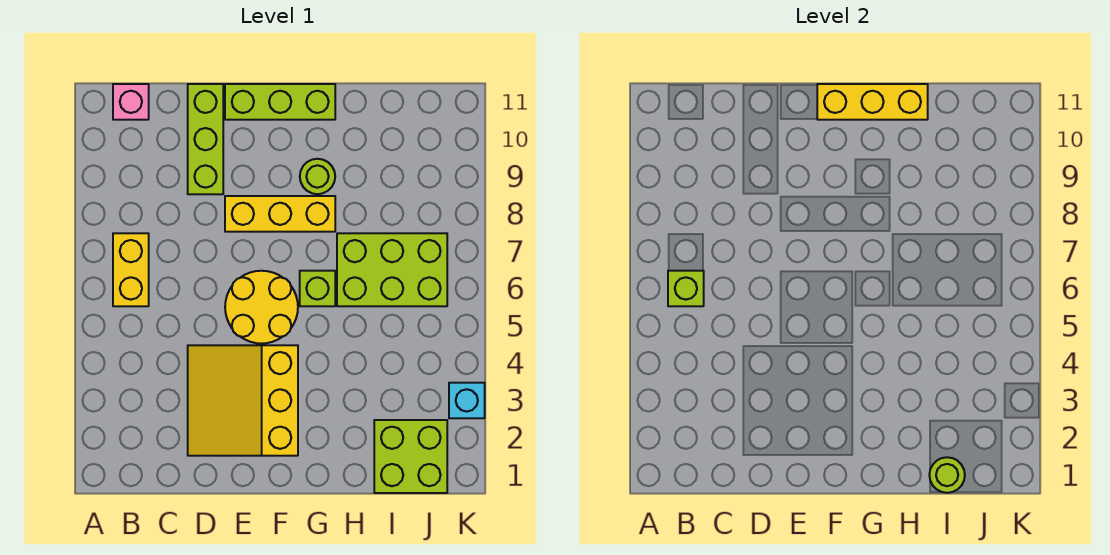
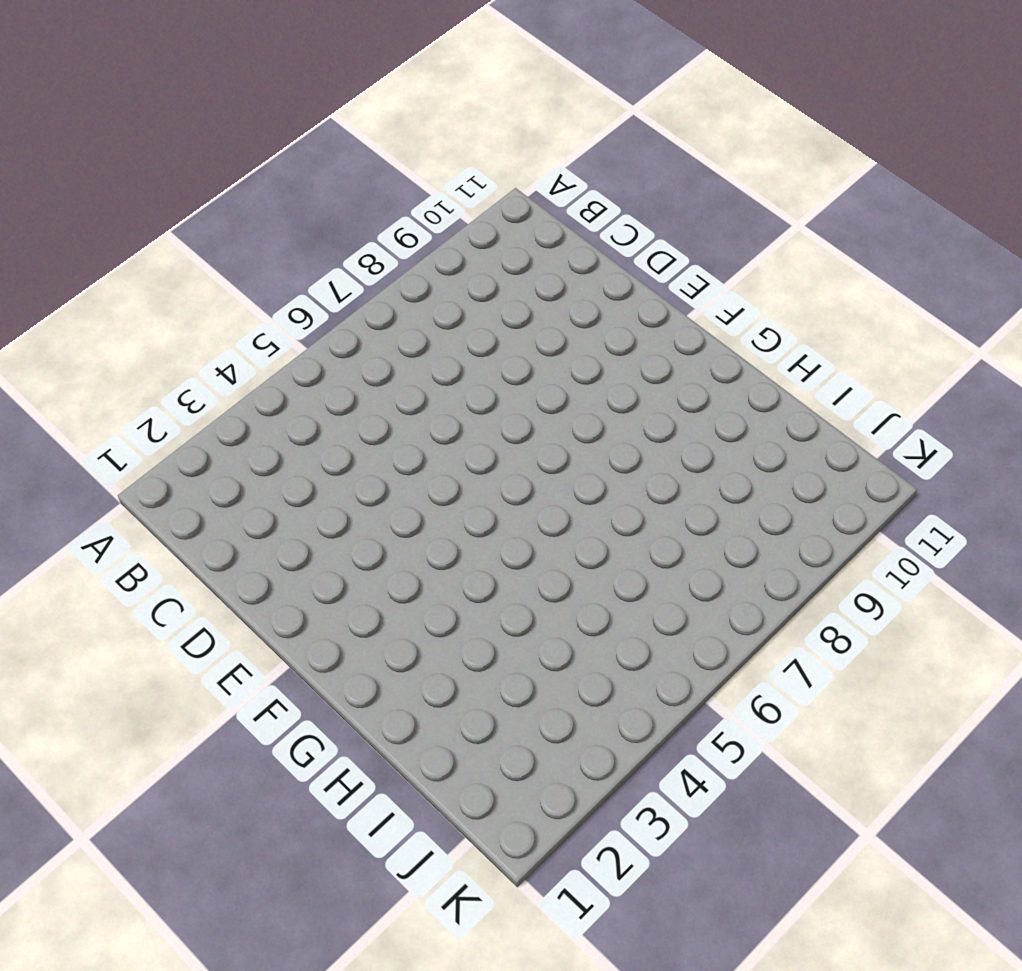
none -> yellow brick B6:B7 level 1
none -> pink brick B11 level 1
none -> yellow slope D2:F4 level 1 top F

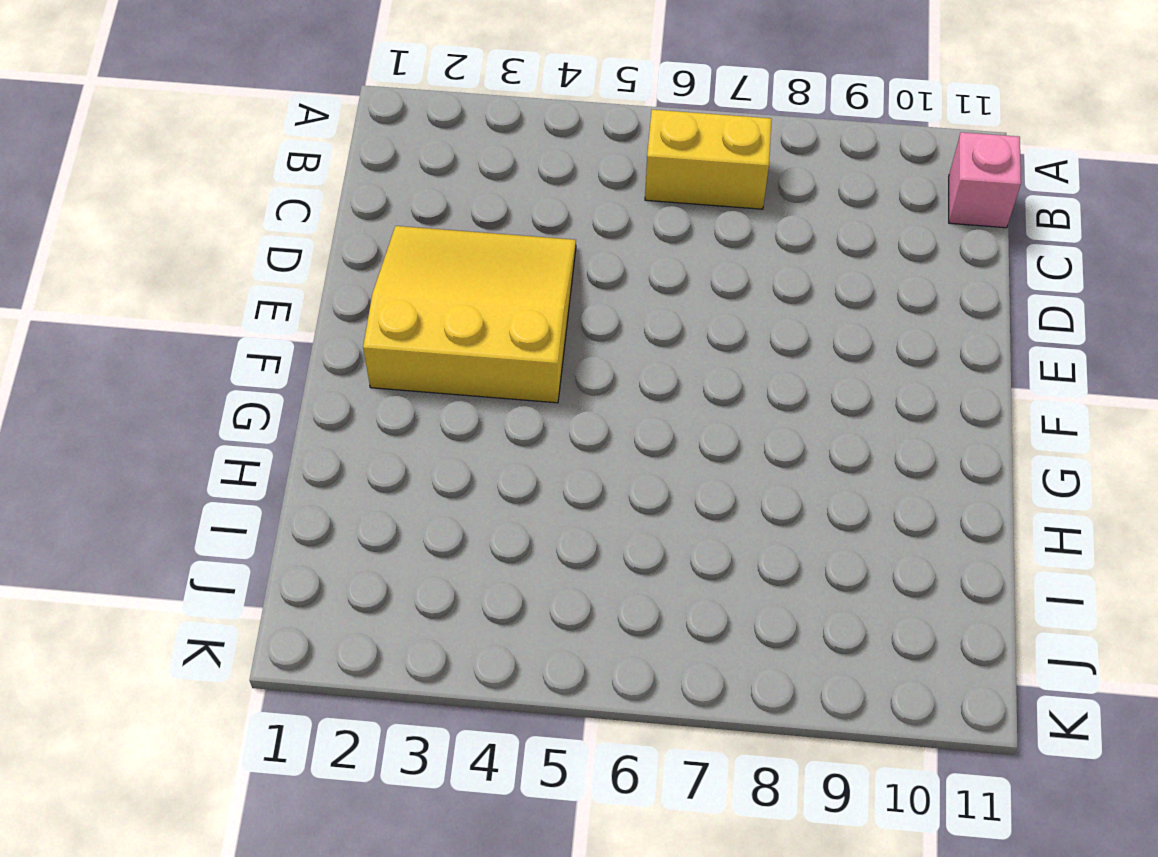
none -> lime brick D9:D11 level 1
none -> yellow round brick E5:F6 level 1
none -> yellow brick E8:G8 level 1

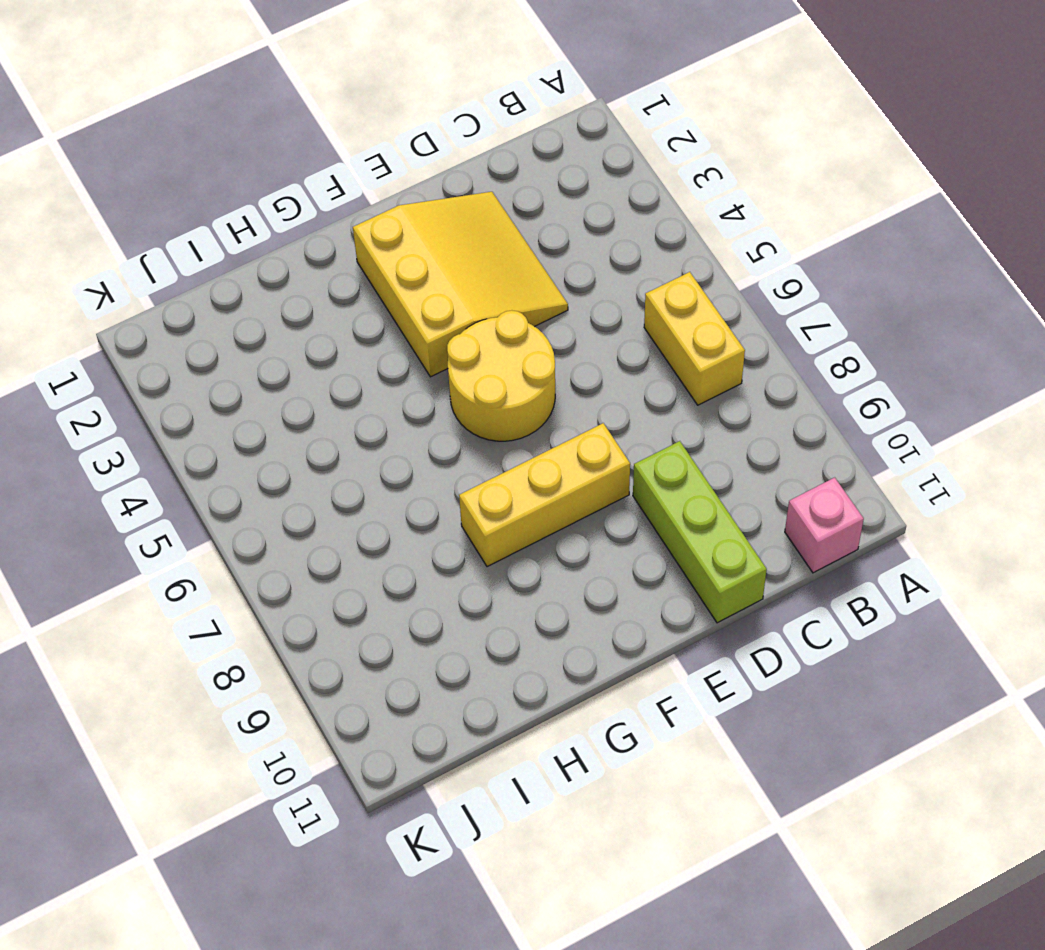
none -> lime brick E11:G11 level 1
none -> lime brick G6 level 1
none -> lime round brick G9 level 1

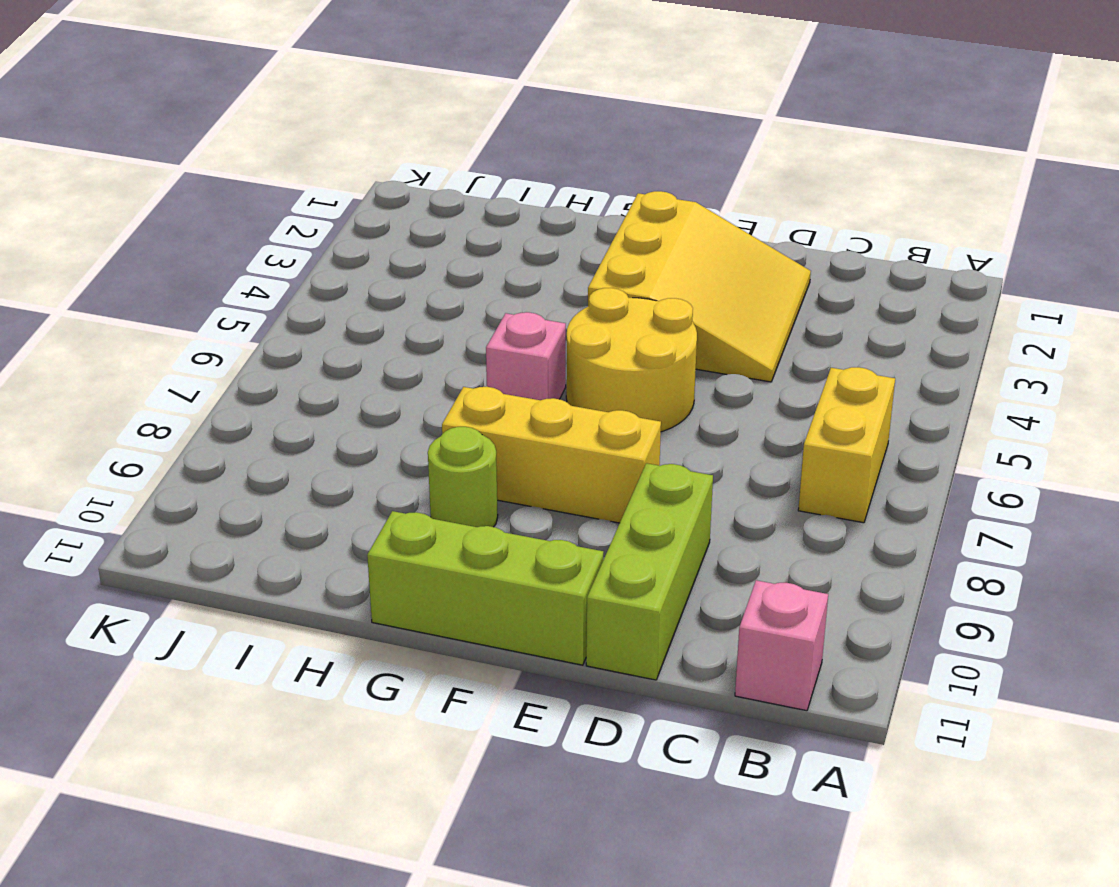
pink brick G6 level 1 -> lime brick G6 level 1
none -> lime brick H6:J7 level 1
none -> lime brick I1:J2 level 1
none -> cyan brick K3 level 1

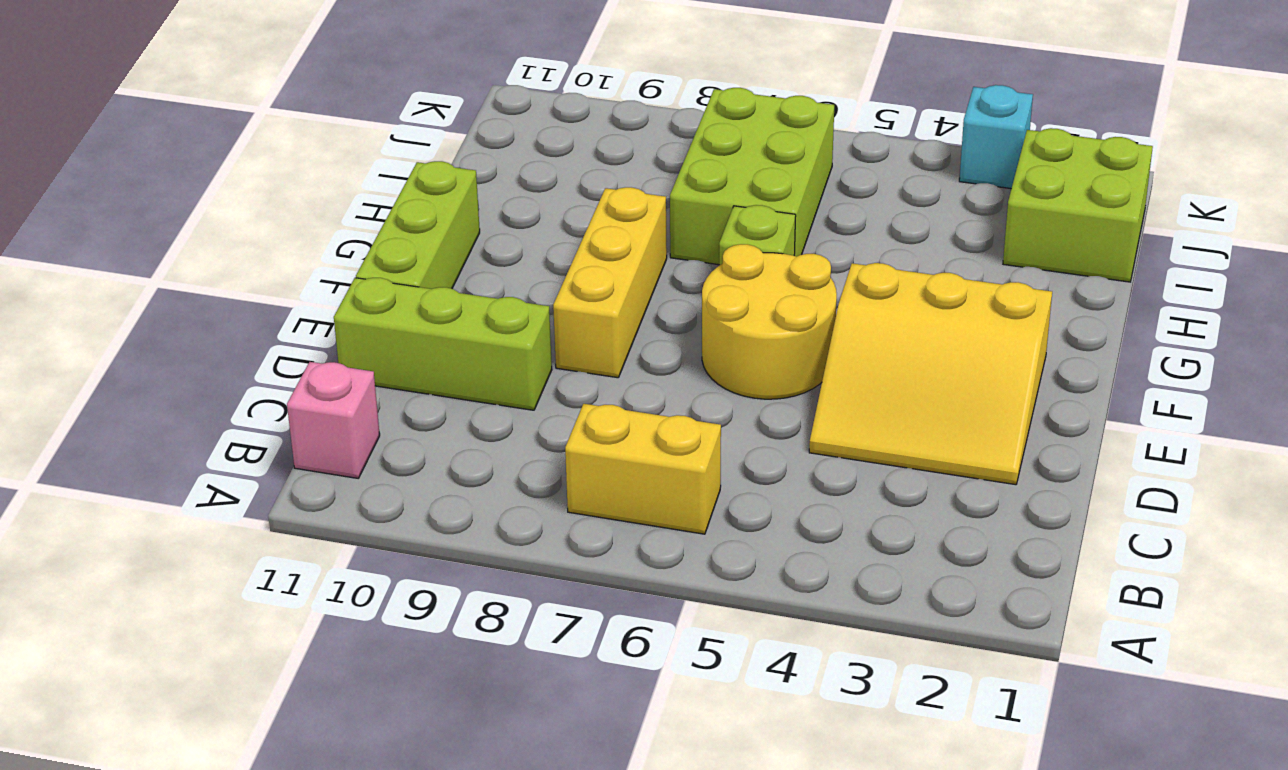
none -> lime round brick G9 level 1
none -> lime brick B6 level 2
none -> yellow brick F11:H11 level 2

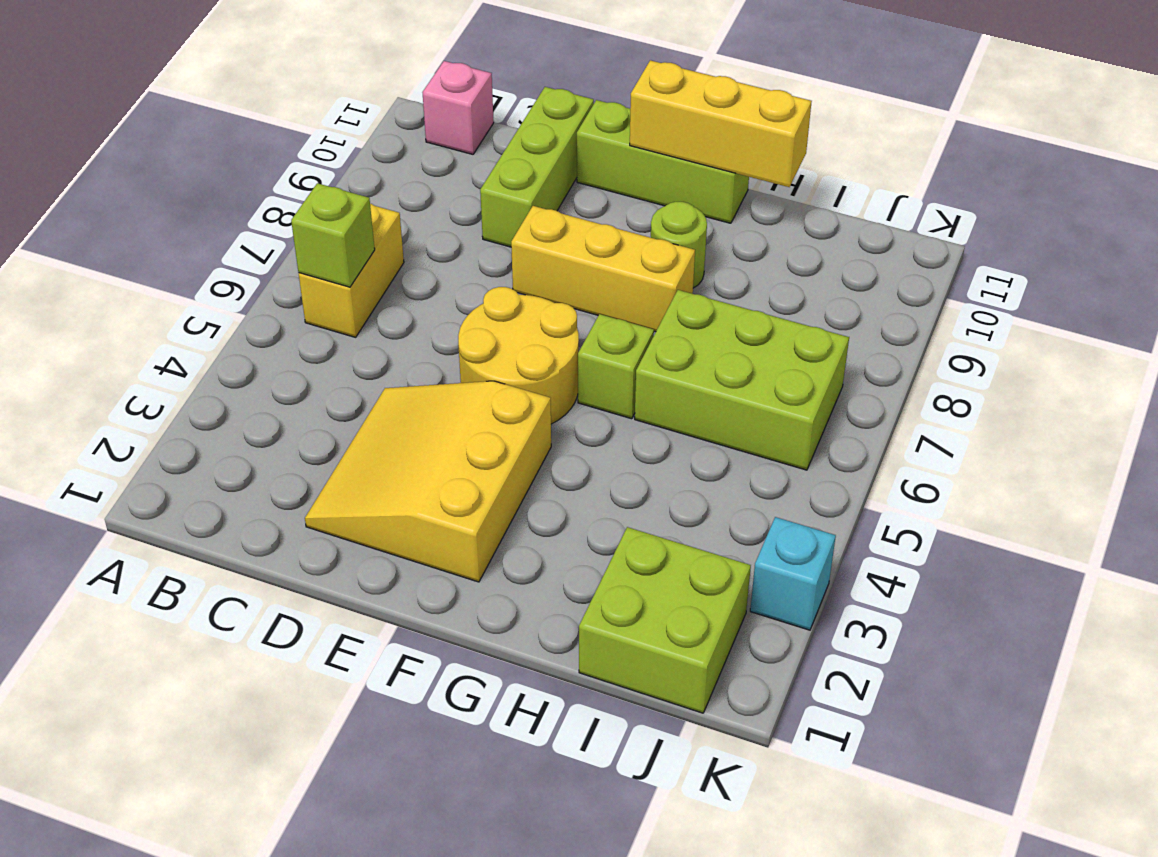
none -> lime round brick I1 level 2

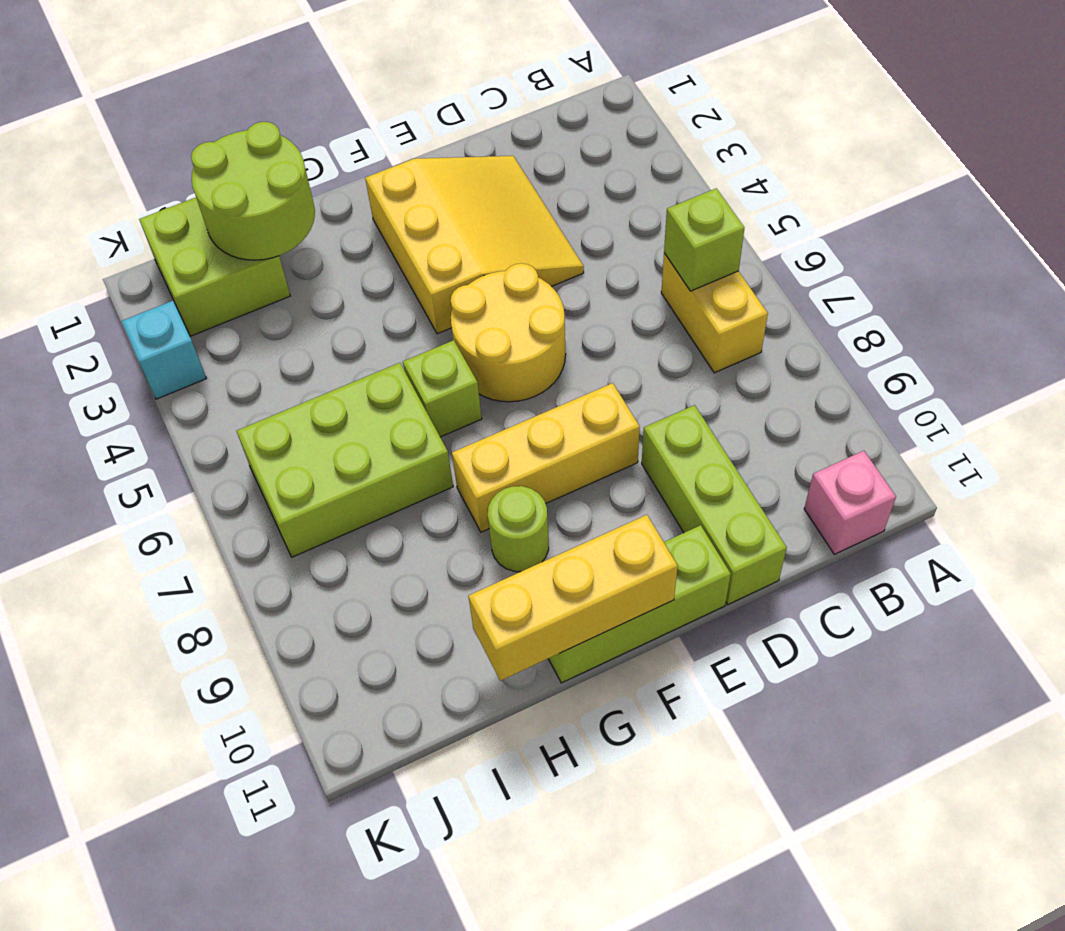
lime round brick H1:I2 level 2 -> lime round brick I1 level 2

